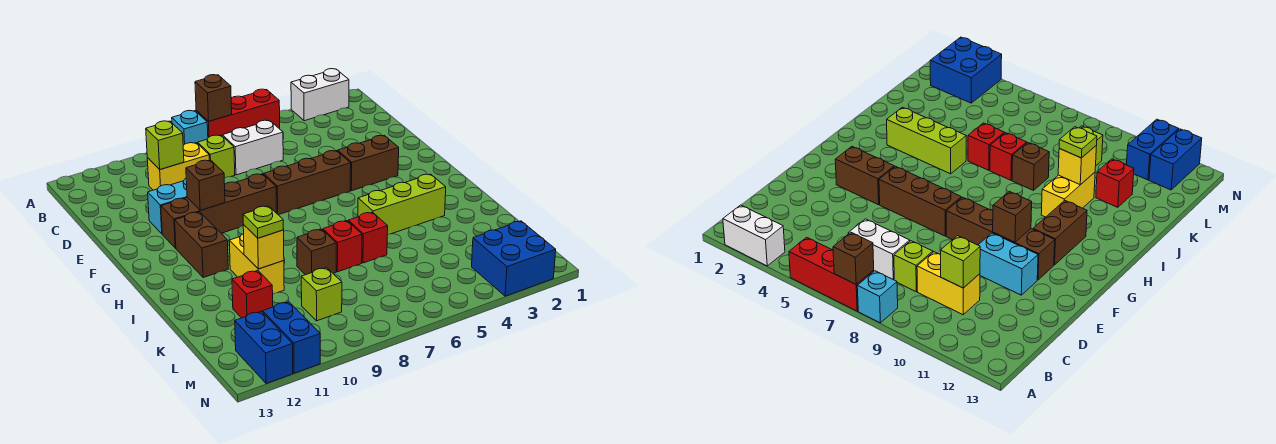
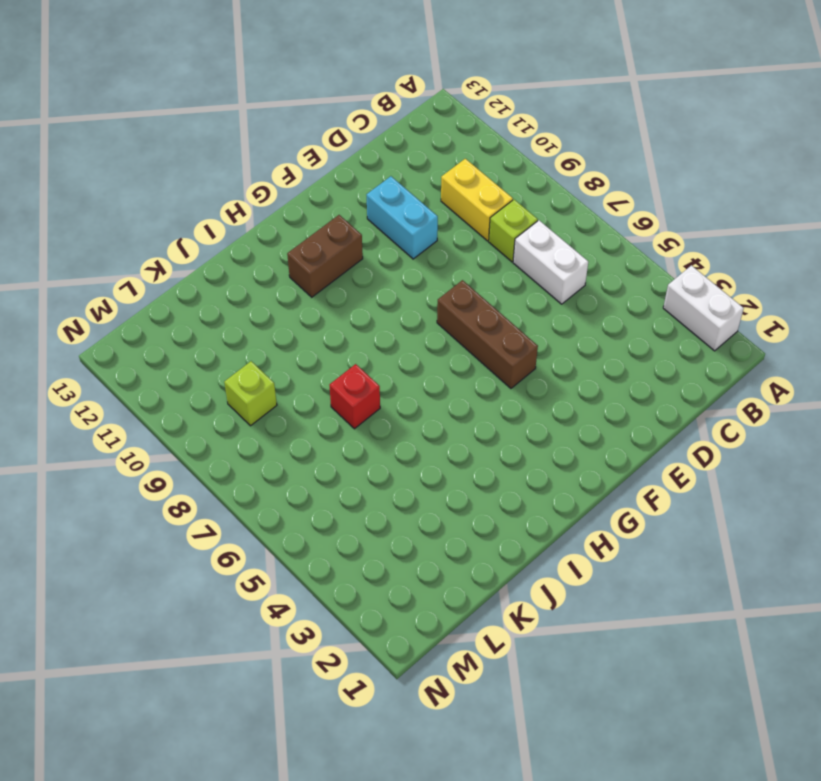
none -> red brick A5:A7 level 1
none -> cyan brick A8 level 1
none -> brown brick F3:F4 level 1

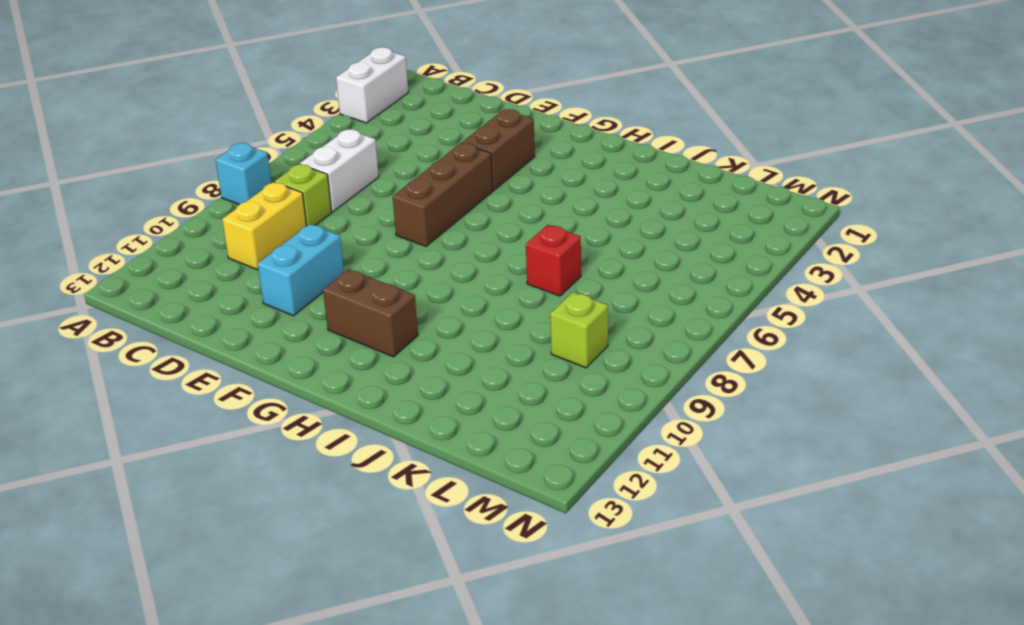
none -> red brick A5:A7 level 1
none -> brown brick F8:F11 level 1
none -> lime brick I3:I5 level 1

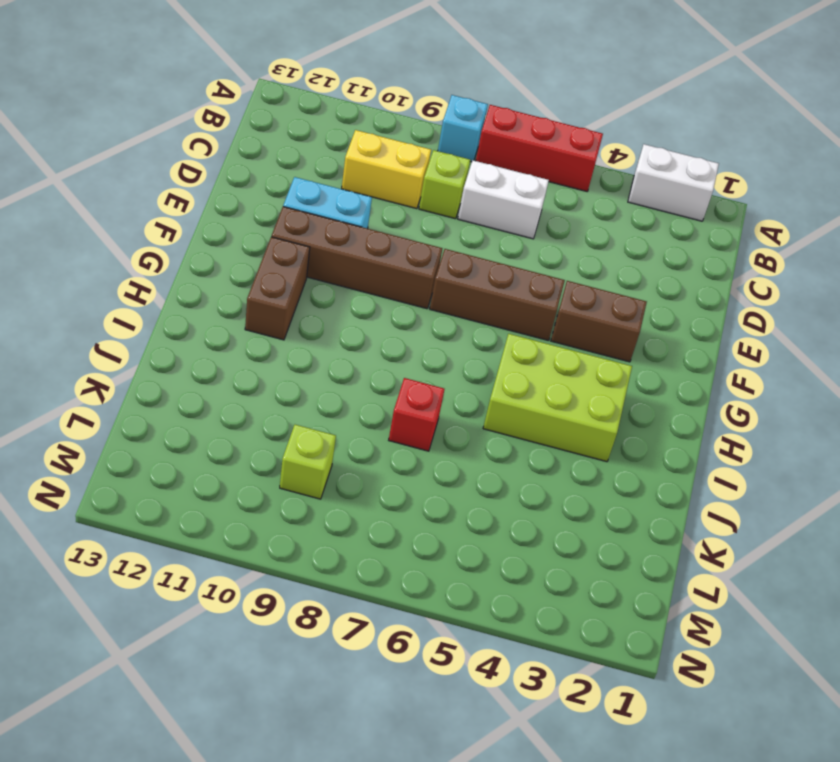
lime brick H3:I5 level 1 -> lime brick I3:I5 level 1
none -> yellow brick I10:J10 level 1
none -> red brick J6 level 1
none -> brown brick J8 level 1

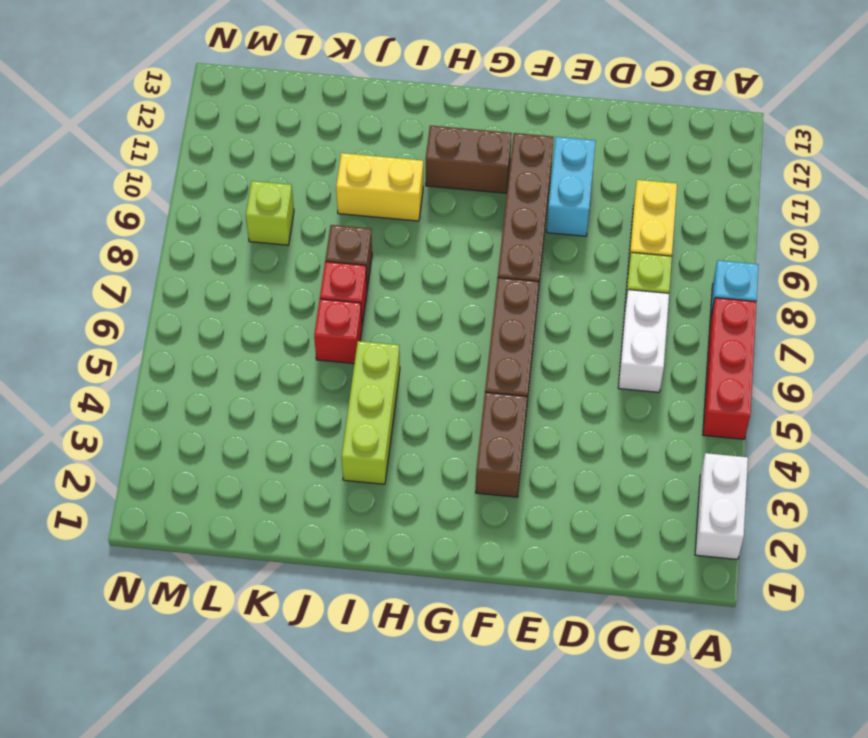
none -> red brick K11 level 1
none -> blue brick M2:N3 level 1
none -> blue brick M11:N11 level 1

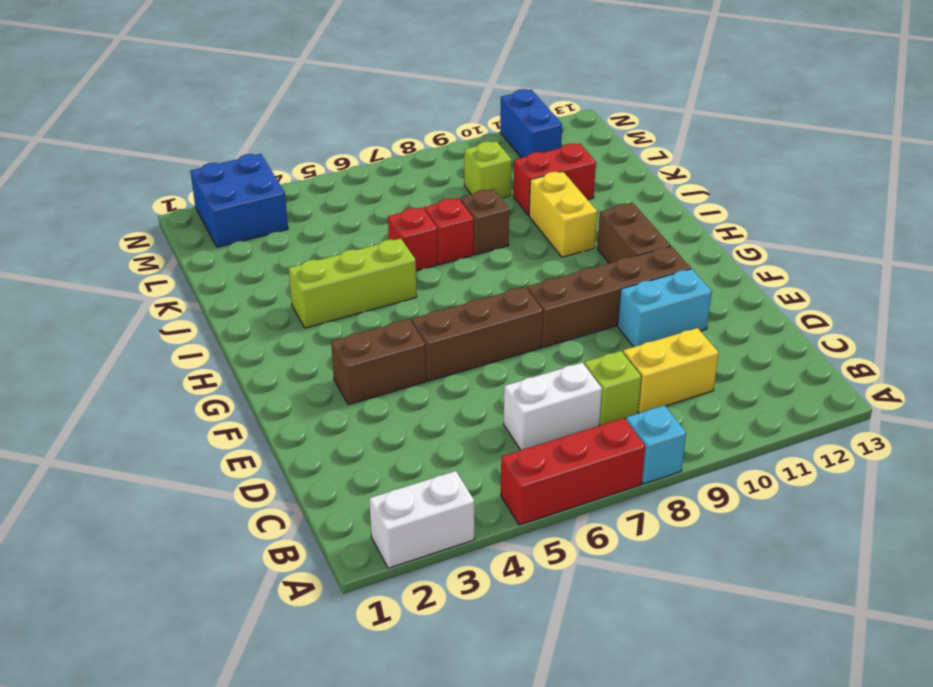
red brick K10:K11 level 1 -> red brick K11 level 1
none -> blue brick M12:N12 level 1
none -> brown brick A7 level 2
none -> lime brick C10 level 2

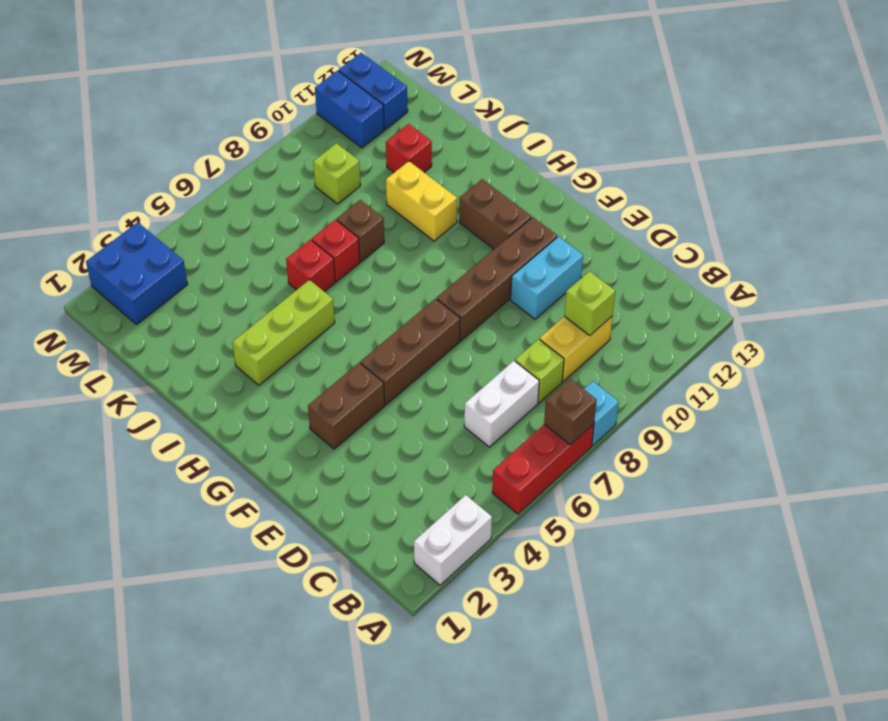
none -> brown brick F10 level 2
none -> yellow brick J10 level 2
none -> lime plate J10 level 3

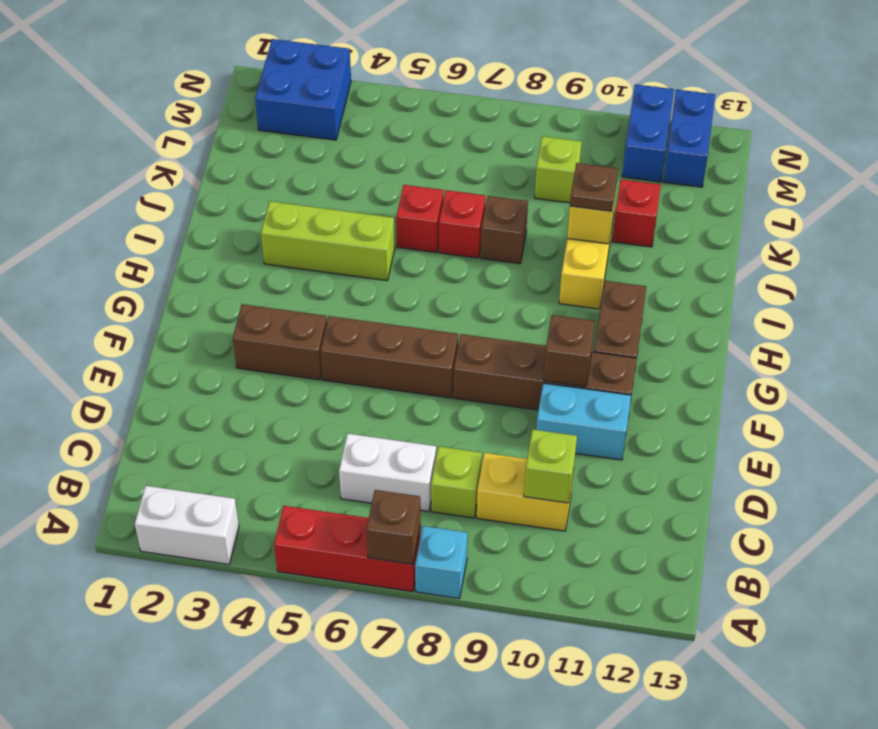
brown plate J10 level 3 -> lime plate J10 level 3

